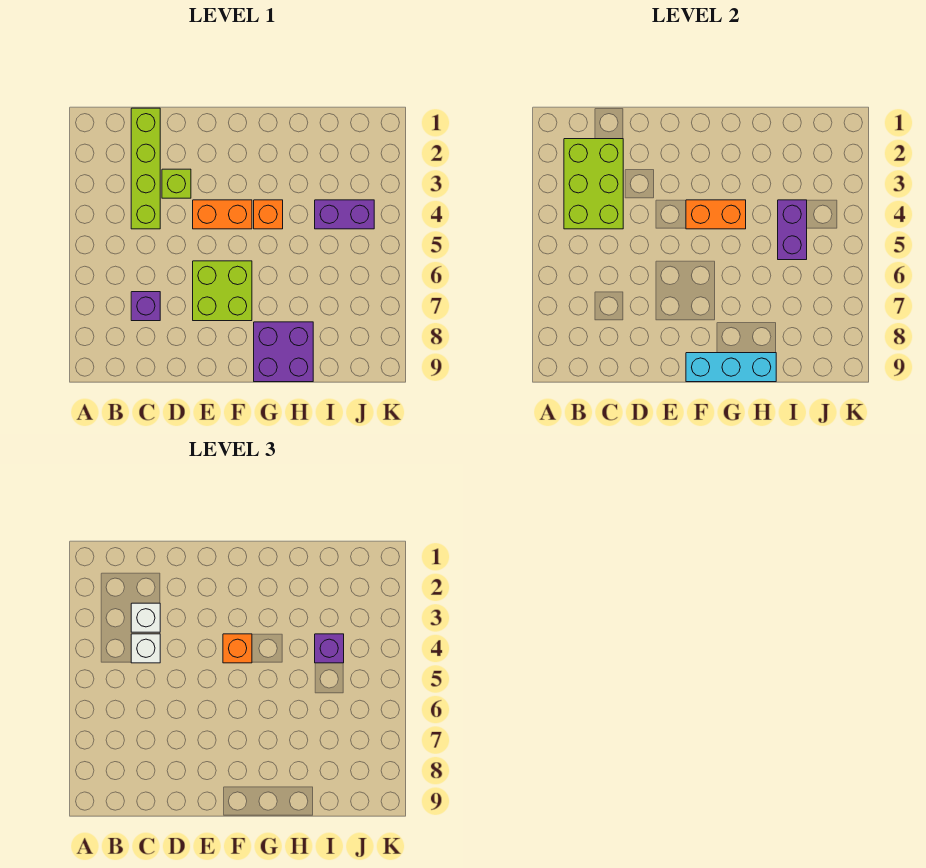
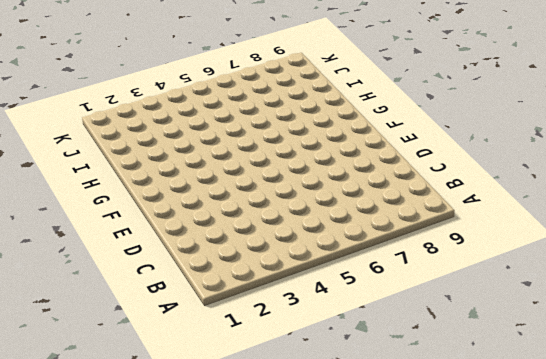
none -> lime brick C1:C4 level 1
none -> purple brick C7 level 1
none -> lime brick D3 level 1

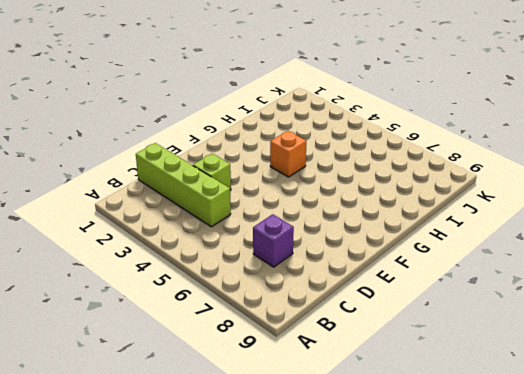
none -> orange brick E4:F4 level 1
none -> lime brick E6:F7 level 1
none -> purple brick G8:H9 level 1

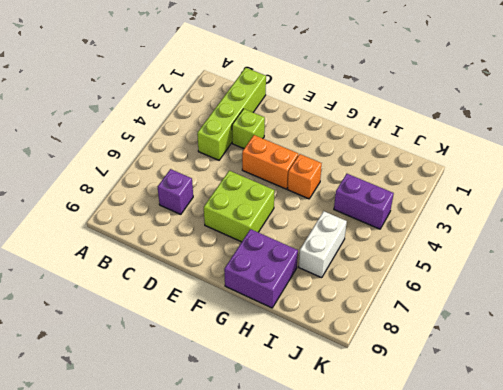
white brick I6:I7 level 1 -> none
none -> lime brick B2:C4 level 2
none -> orange brick F4:G4 level 2
none -> cyan brick F9:H9 level 2

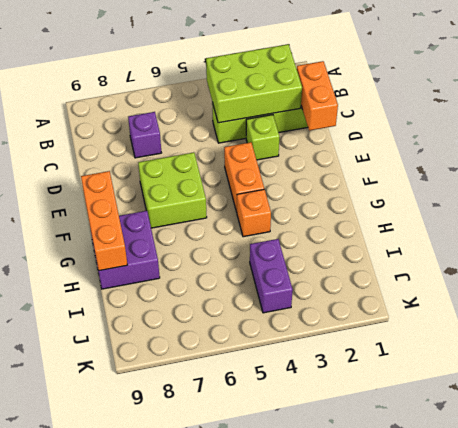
orange brick C1:D1 level 2 -> orange brick F4:G4 level 2
orange brick F9:H9 level 2 -> cyan brick F9:H9 level 2
none -> purple brick I4:I5 level 2
none -> white brick C3 level 3
none -> white brick C4 level 3

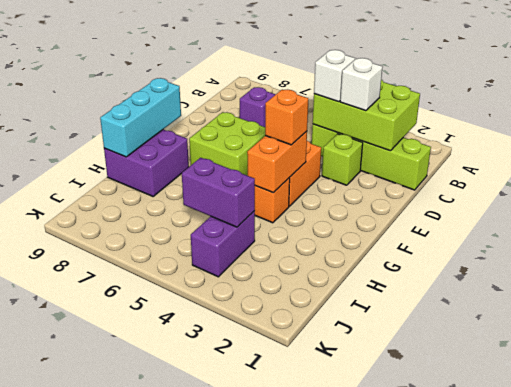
none -> purple brick I4 level 3

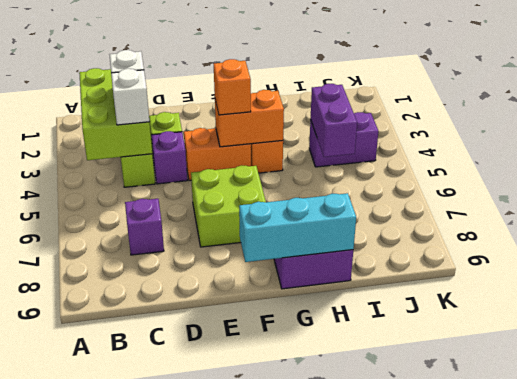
purple brick D4 level 1 -> purple brick I4 level 3

